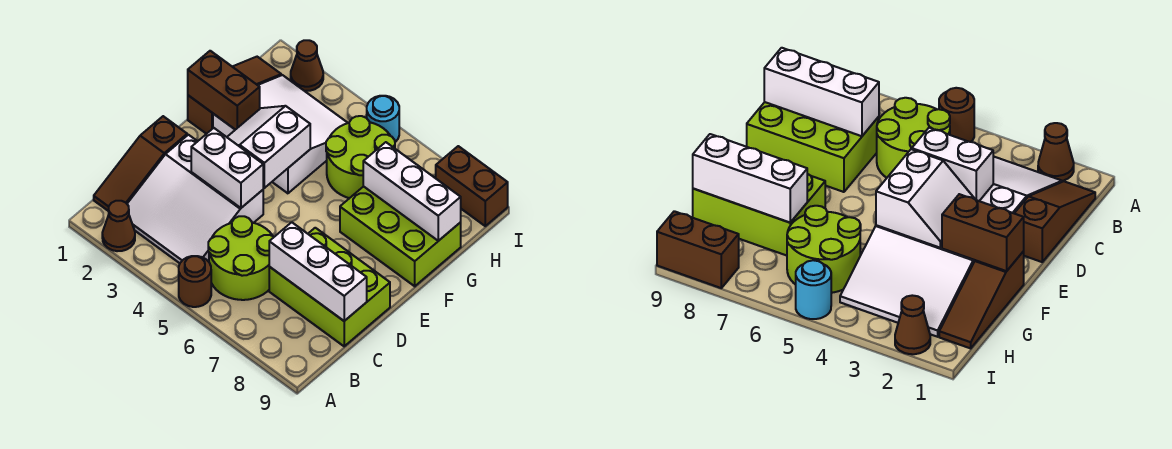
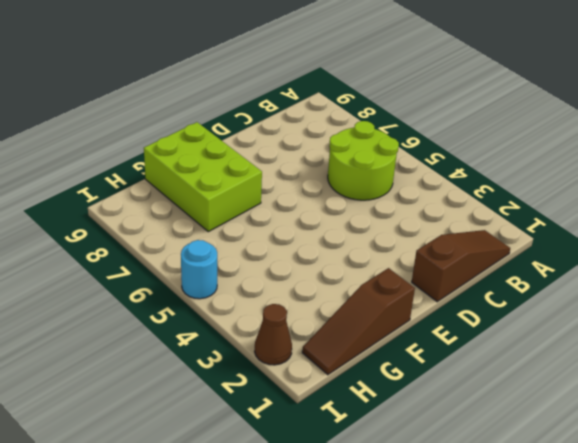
none -> brown cone A2 level 1
none -> brown round brick A5 level 1
none -> white slope B2:D4 level 1 top D

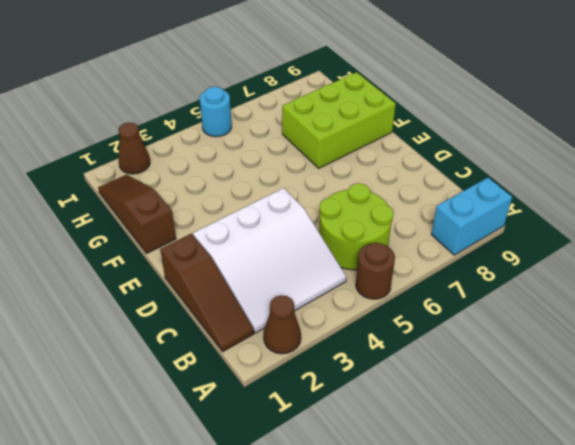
cyan brick A8:A9 level 1 -> none
none -> lime brick C7:D9 level 1
none -> white slope F2:H4 level 1 top F
none -> lime round brick G5:H6 level 1

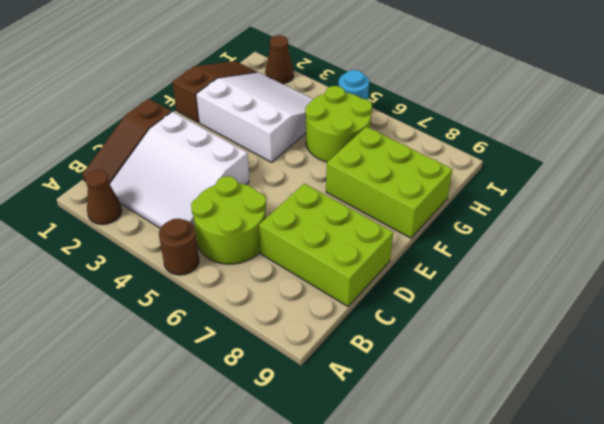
none -> brown brick I8:I9 level 1
none -> white brick C7:C9 level 2
none -> white brick D3:D4 level 2

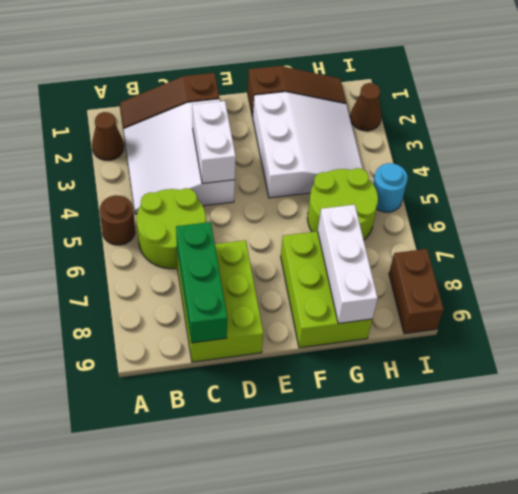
green brick C7:C9 level 2 -> white brick C7:C9 level 2
none -> white slope E3:F4 level 2 top 4
none -> brown brick F1:F2 level 2

